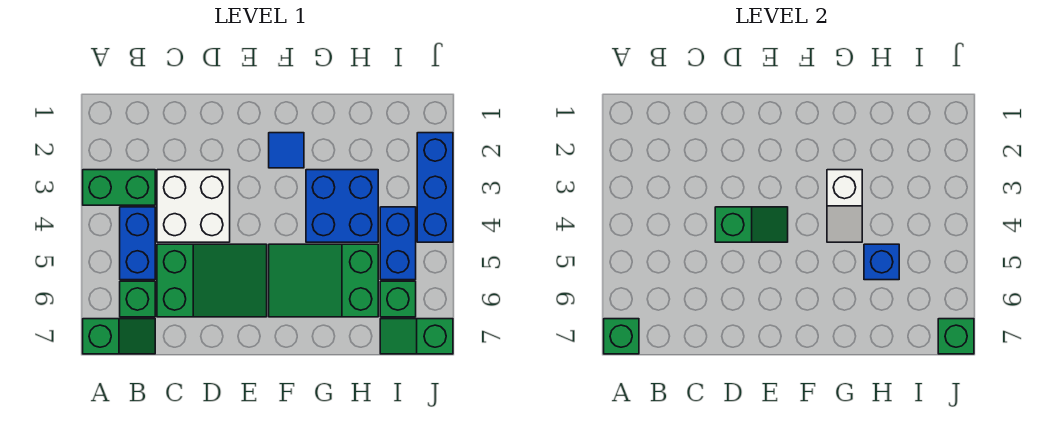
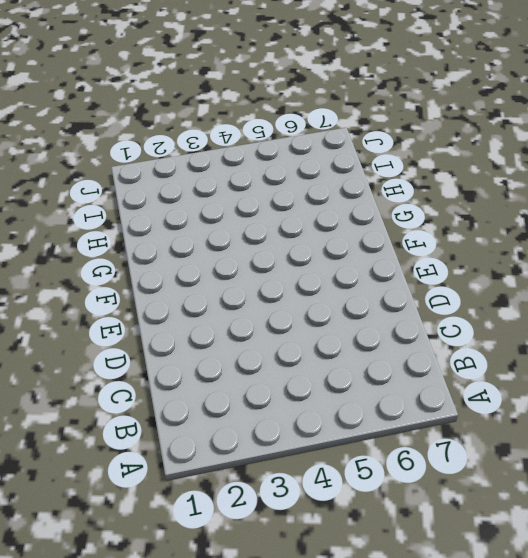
none -> green brick A3:B3 level 1
none -> green slope A7:B7 level 1 top A
none -> blue brick B4:B5 level 1

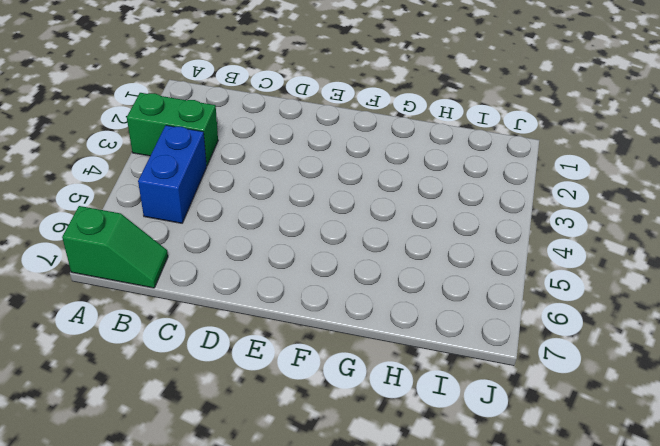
none -> green brick B6 level 1
none -> white brick C3:D4 level 1
none -> green slope C5:E6 level 1 top C

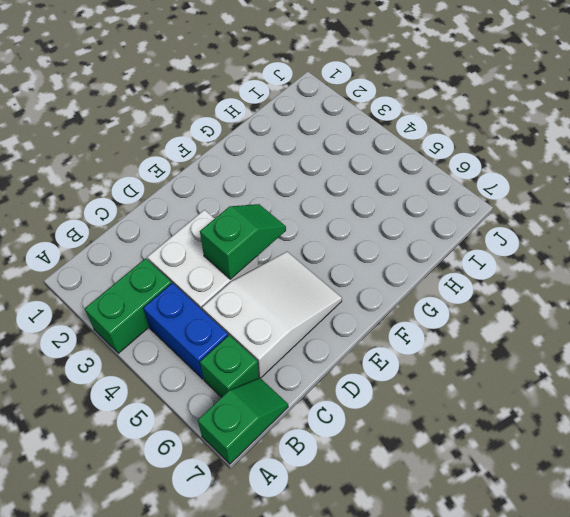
white slope C5:E6 level 1 top C -> green slope C5:E6 level 1 top C
none -> blue tile F2 level 1
none -> green slope F5:H6 level 1 top H
none -> blue brick G3:H4 level 1

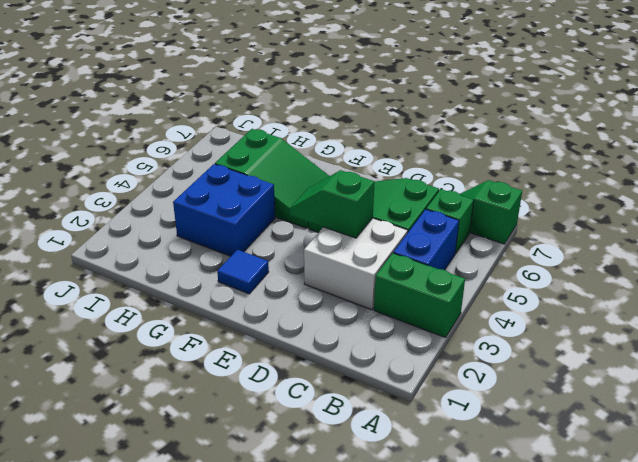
none -> blue brick I4:I5 level 1
none -> green brick I6 level 1
none -> green slope I7:J7 level 1 top J

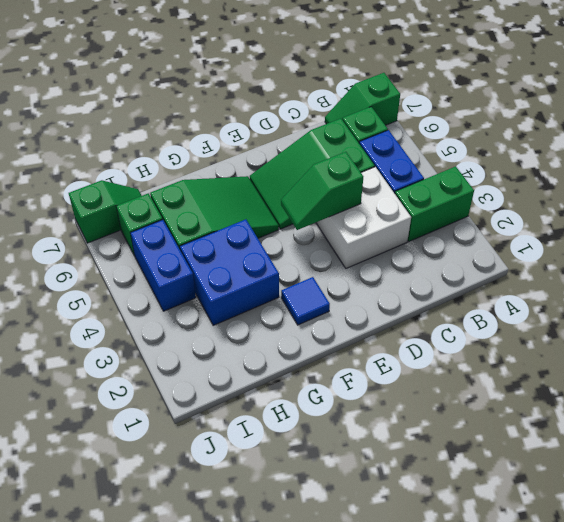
none -> blue brick J2:J4 level 1
none -> green brick A7 level 2
none -> white slope G3:G4 level 2 top 3

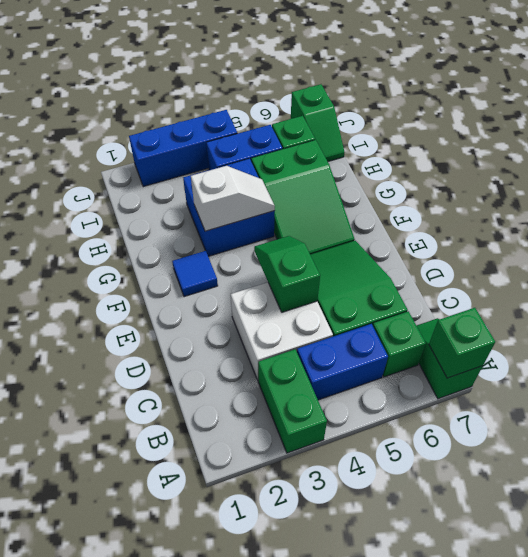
none -> blue brick H5 level 2
none -> green brick J7 level 2

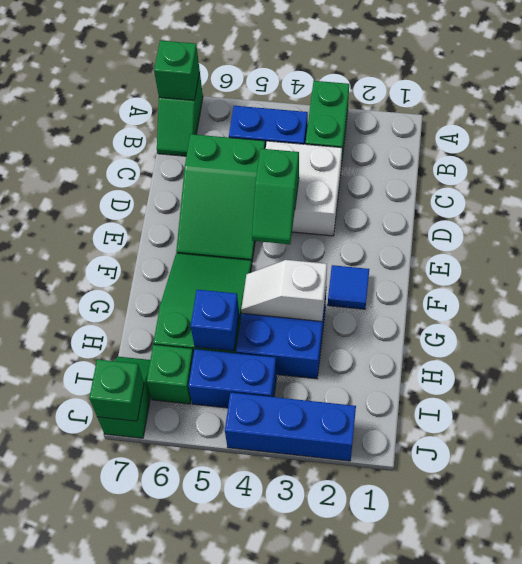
none -> green brick B6 level 1

